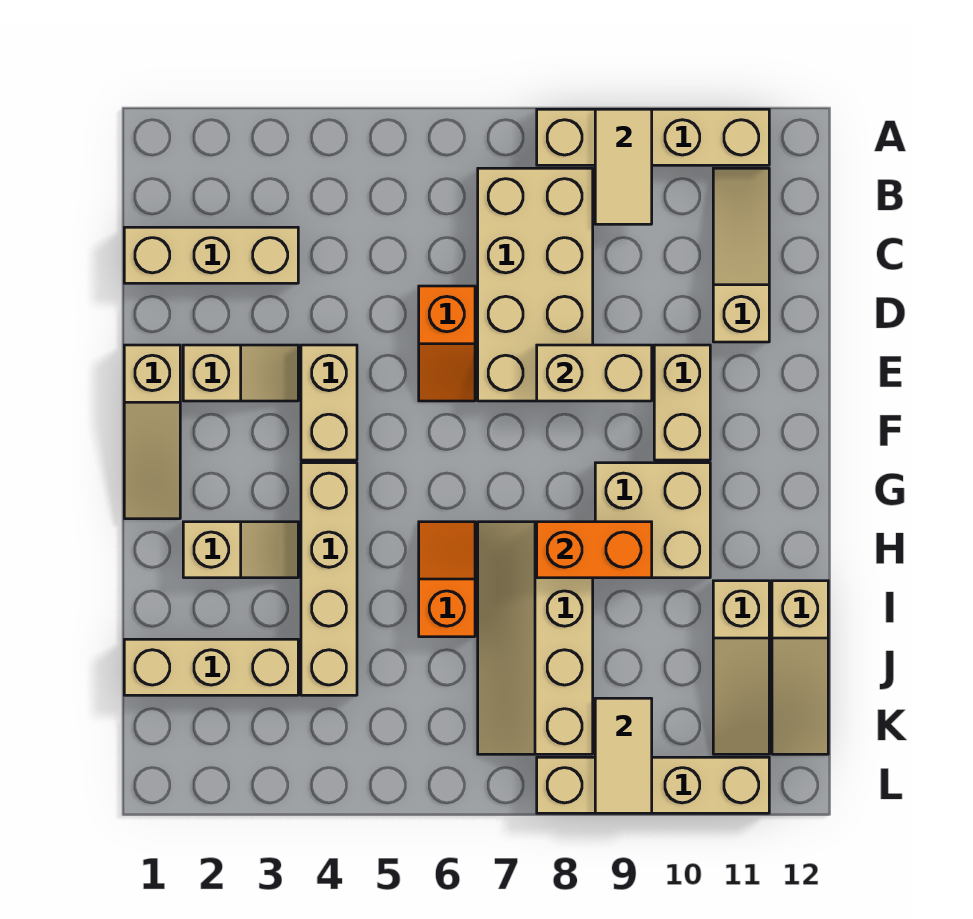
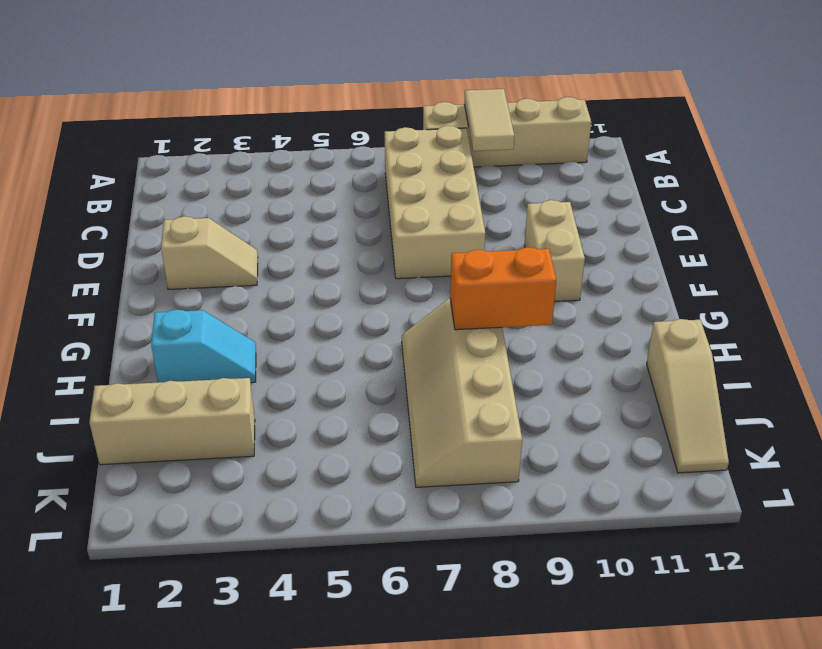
cyan slope H2:H3 level 1 top 2 -> tan slope H2:H3 level 1 top 2
none -> tan slope B11:D11 level 1 top D
none -> tan brick C1:C3 level 1
none -> orange slope D6:E6 level 1 top D

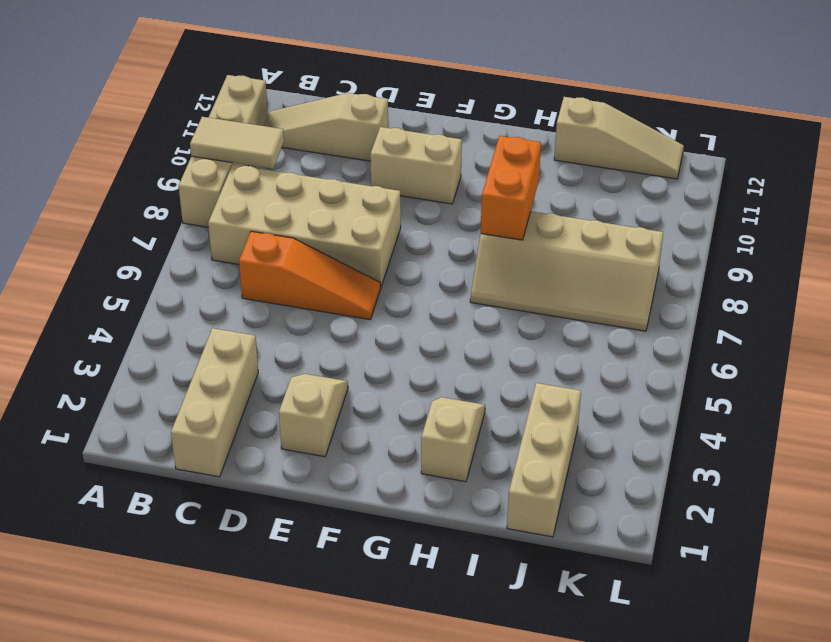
orange slope C6:E6 level 1 top C -> orange slope D6:E6 level 1 top D
none -> tan slope E1:G1 level 1 top E
none -> tan brick E4:F4 level 1
none -> tan brick G4:J4 level 1

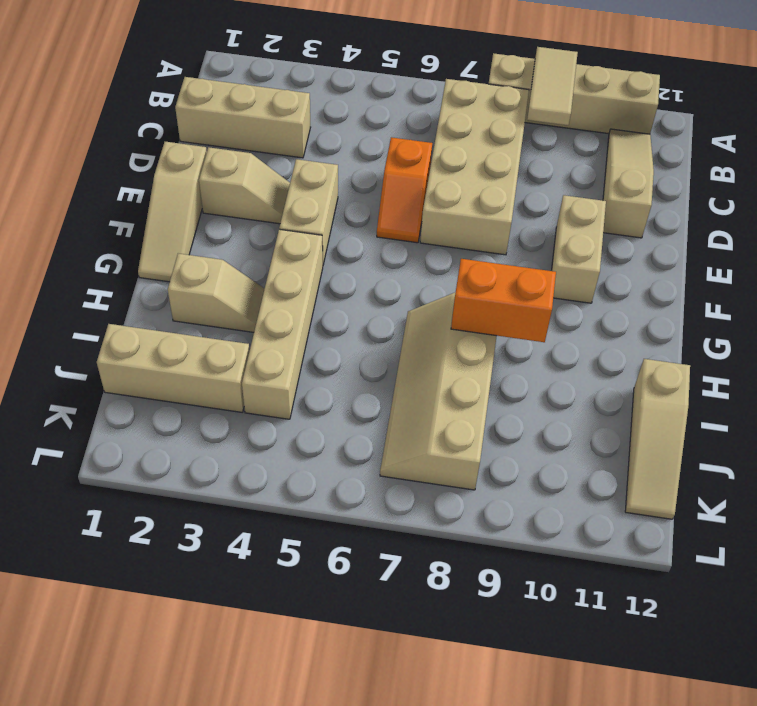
none -> tan brick G9:H10 level 1
none -> orange slope H6:I6 level 1 top I
none -> tan slope I11:K11 level 1 top I

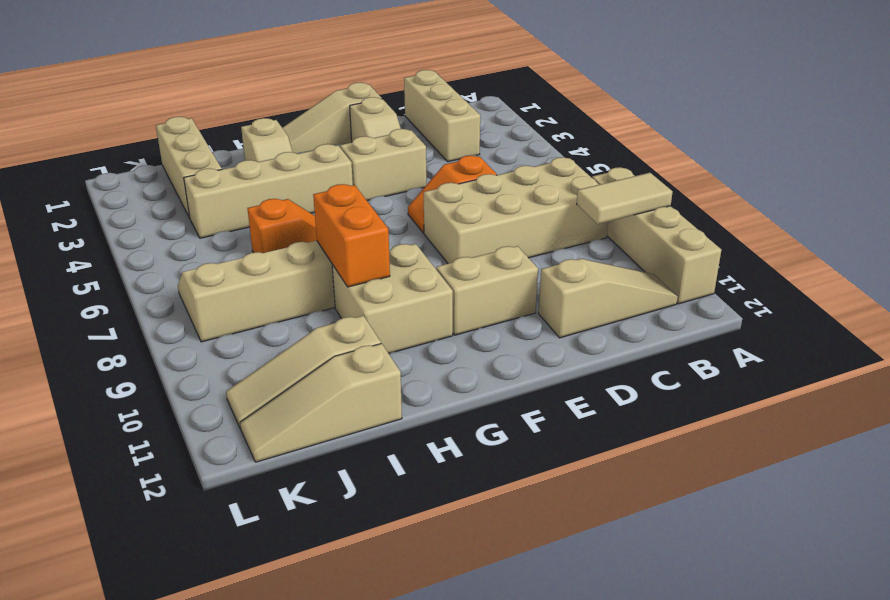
none -> tan brick L8:L11 level 1
none -> tan brick E8:E9 level 2
none -> tan tile K9:L9 level 2

